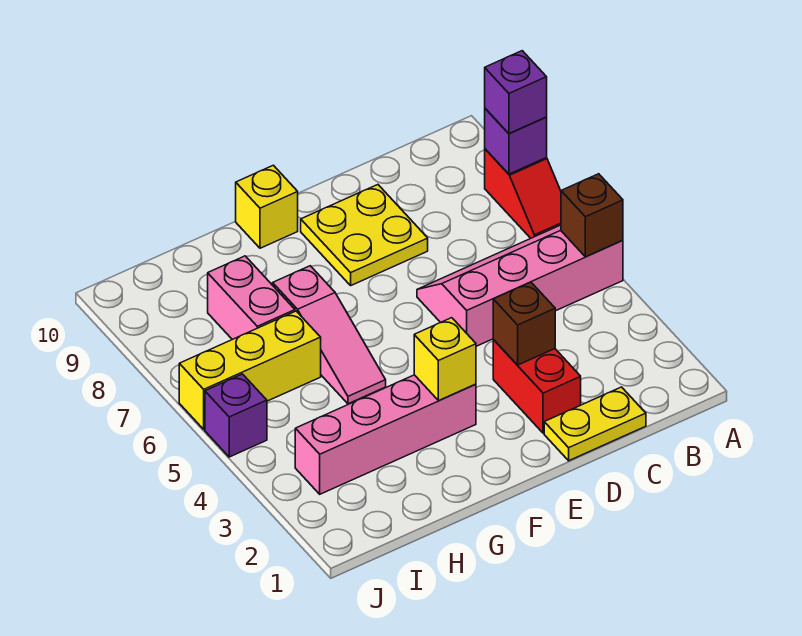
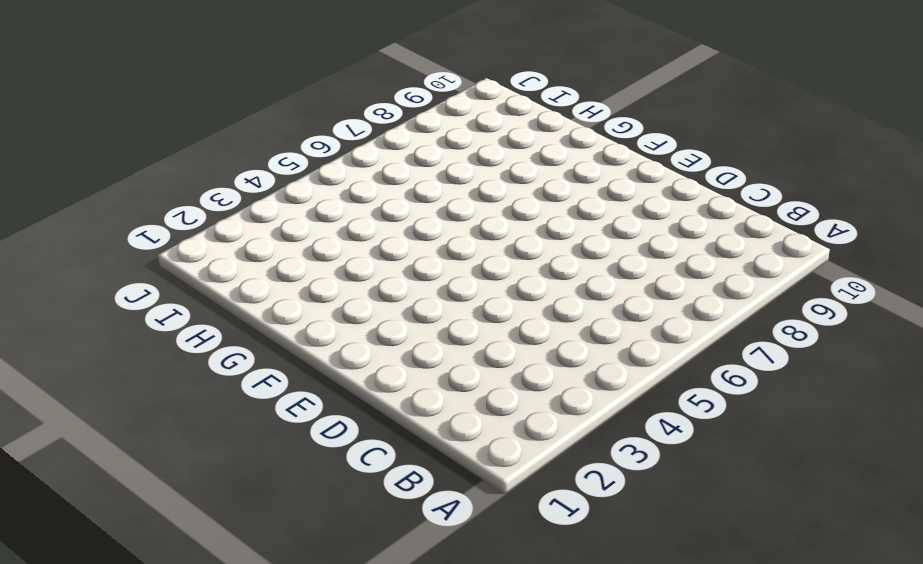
none -> pink slope A5:D6 level 1 top 5
none -> red slope A7:A8 level 1 top 8
none -> yellow plate C1:D1 level 1

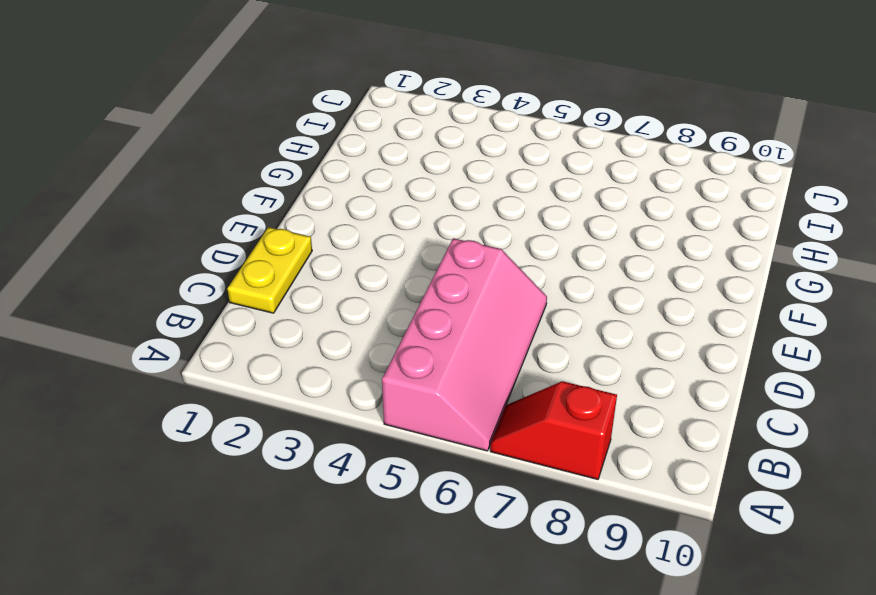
none -> red brick D2:D3 level 1
none -> yellow plate D8:E9 level 1
none -> pink brick F3:I3 level 1

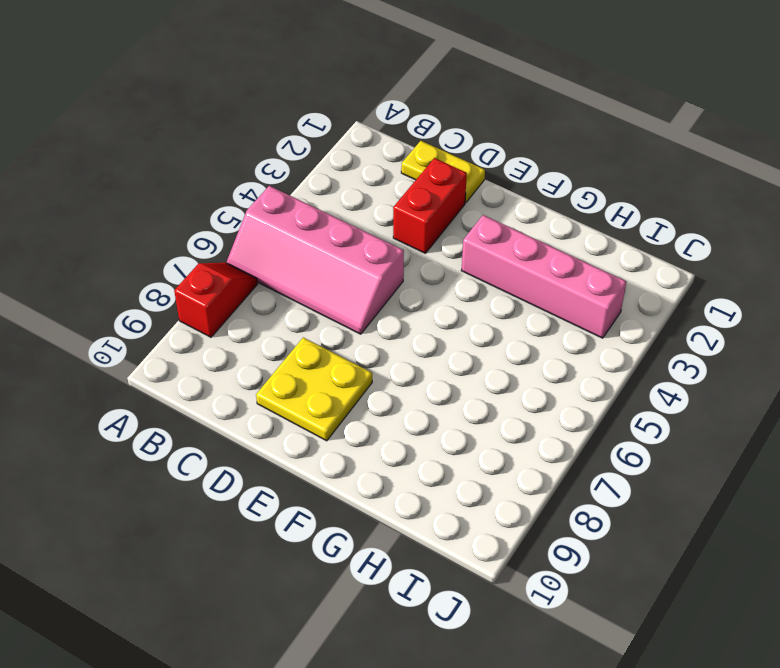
none -> yellow brick F10 level 1
none -> pink slope G5:G7 level 1 top 7
none -> yellow brick H6:J6 level 1

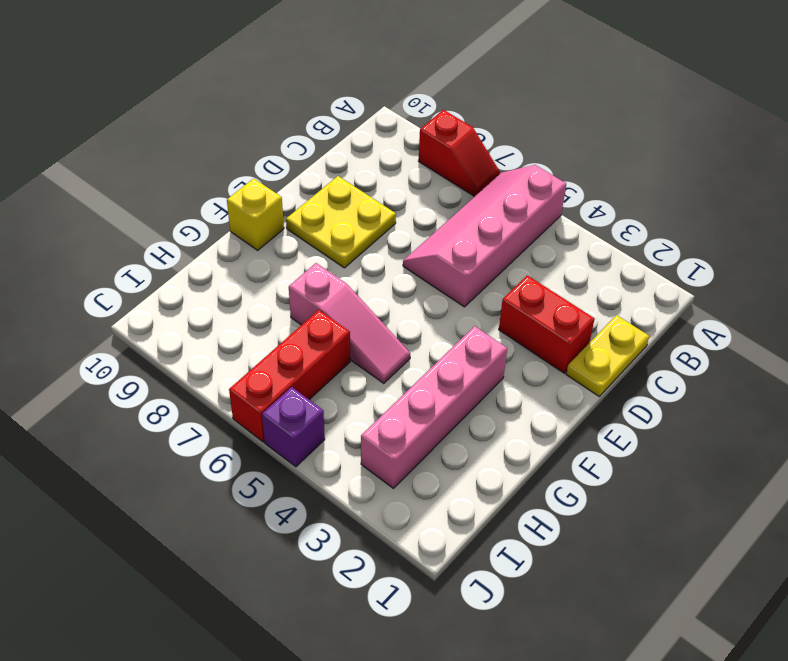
red brick H6:J6 level 1 -> yellow brick H6:J6 level 1
none -> pink brick H7:H8 level 1
none -> brown brick A5 level 2
none -> purple brick A8 level 2

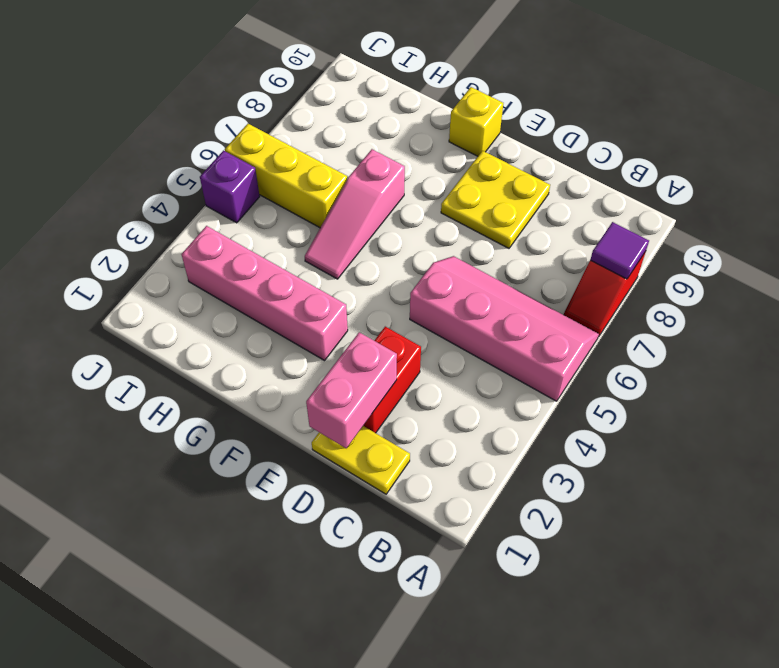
purple tile A8 level 2 -> purple brick A8 level 2
pink brick D1:D2 level 2 -> pink brick H7:H8 level 1
none -> brown brick A5 level 2
none -> brown brick D3 level 2
none -> yellow brick F3 level 2

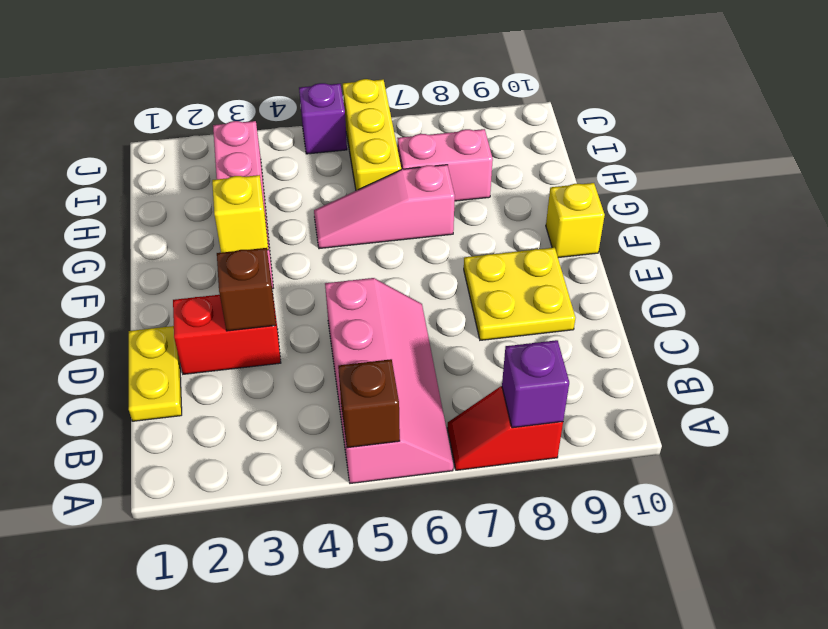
none -> purple brick A8 level 3

